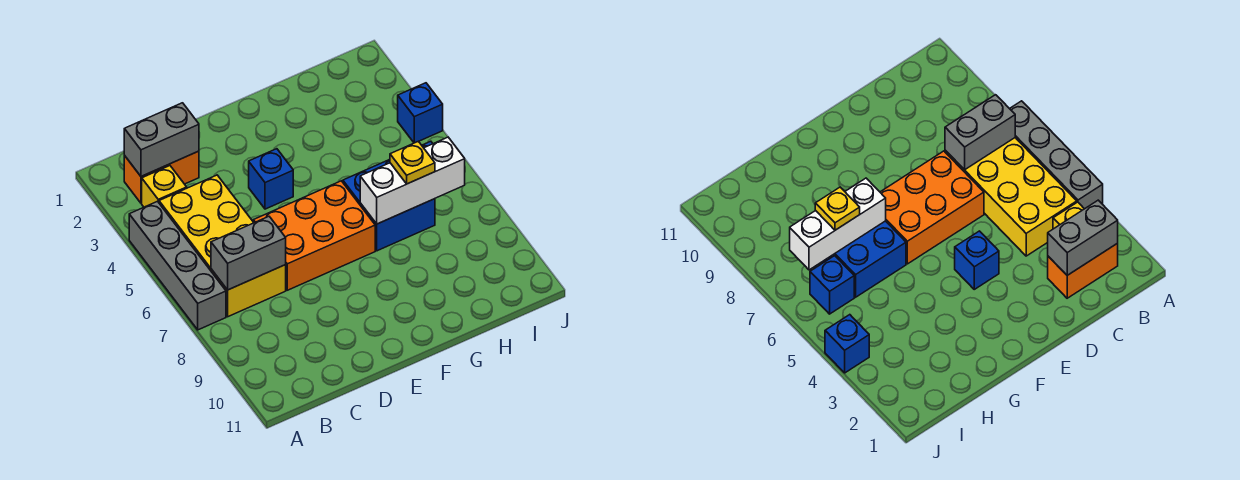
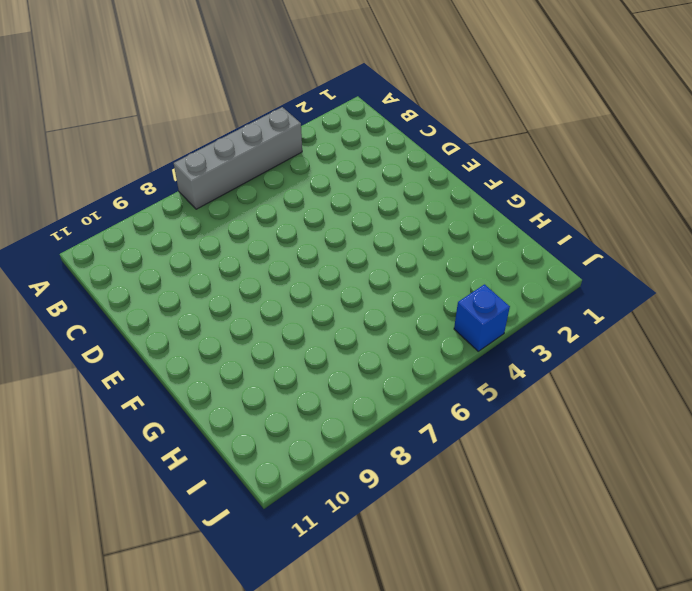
none -> orange brick B2:C2 level 1
none -> yellow brick B3 level 1
none -> yellow brick B4:C7 level 1

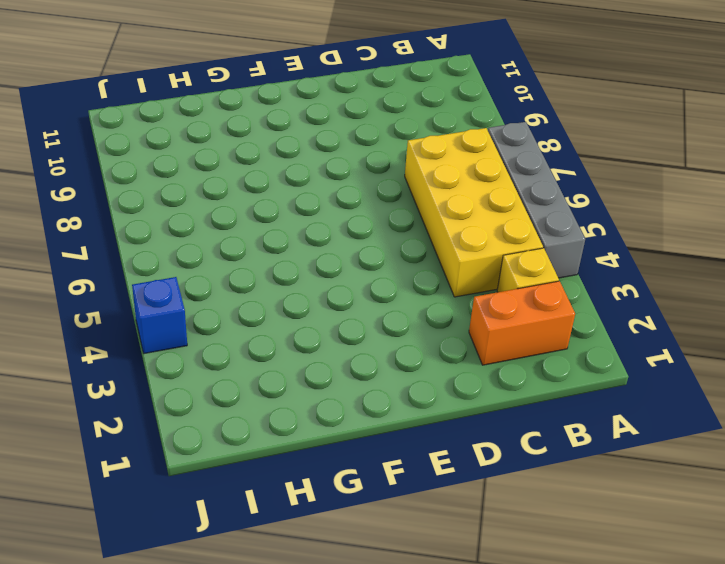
none -> orange brick D6:F7 level 1
none -> blue brick E4 level 1
none -> blue brick G6:H7 level 1

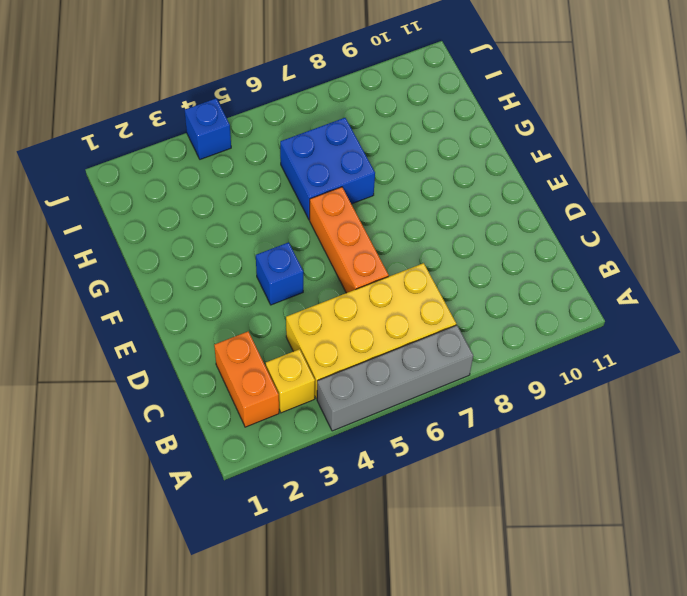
orange brick D6:F6 level 1 -> orange brick D6:F7 level 1
none -> blue brick I6 level 1
none -> grey brick B2:C2 level 2
none -> grey brick B7:C7 level 2

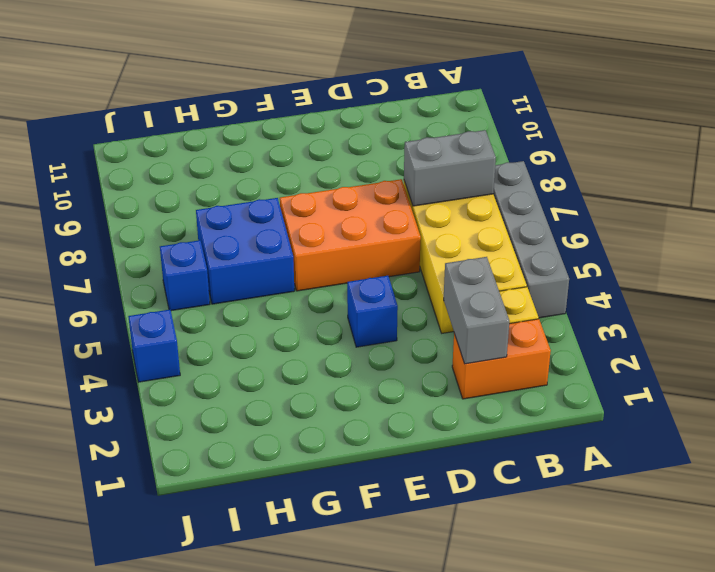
grey brick C2:C3 level 2 -> grey brick B2:C2 level 2
none -> white brick G7:I7 level 2
none -> yellow plate H7 level 3

